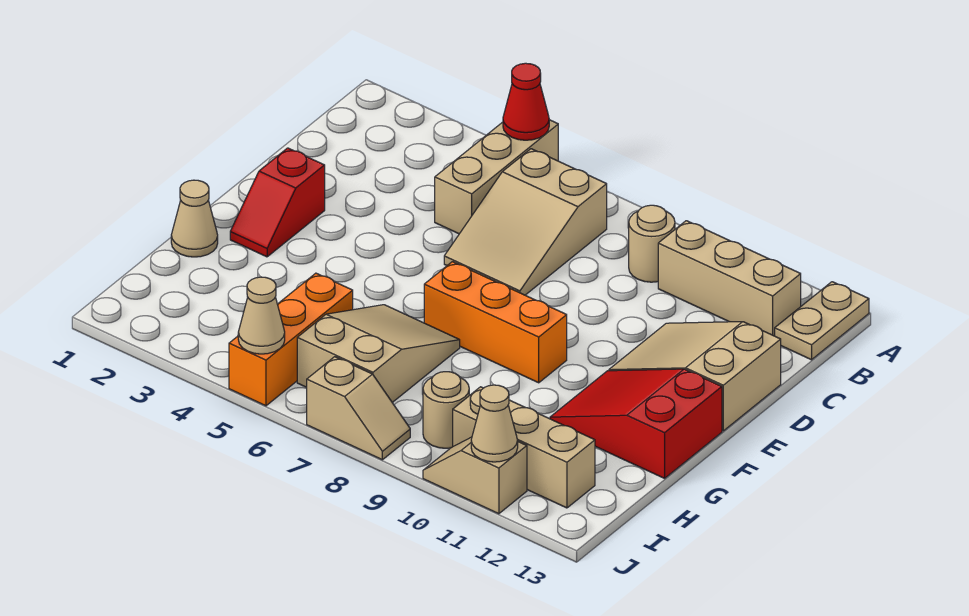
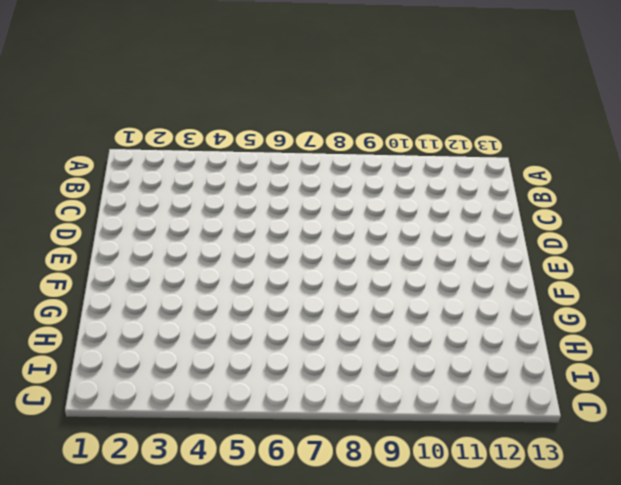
none -> tan brick A5:C5 level 1
none -> tan plate A13:B13 level 1
none -> tan slope B6:D7 level 1 top B

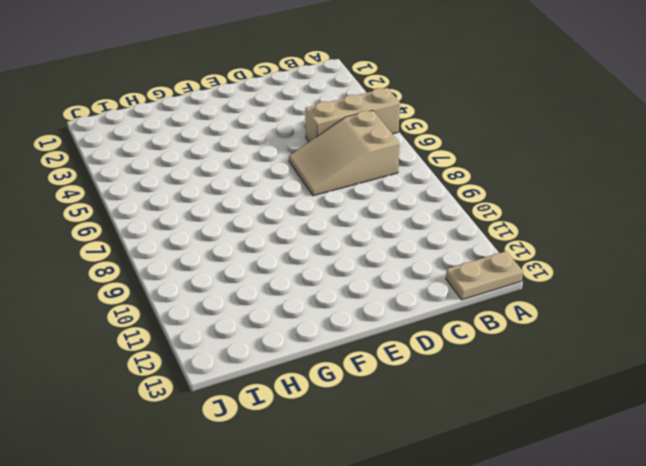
none -> tan round brick B9 level 1
none -> tan brick B10:B12 level 1
none -> tan slope D11:E13 level 1 top 13

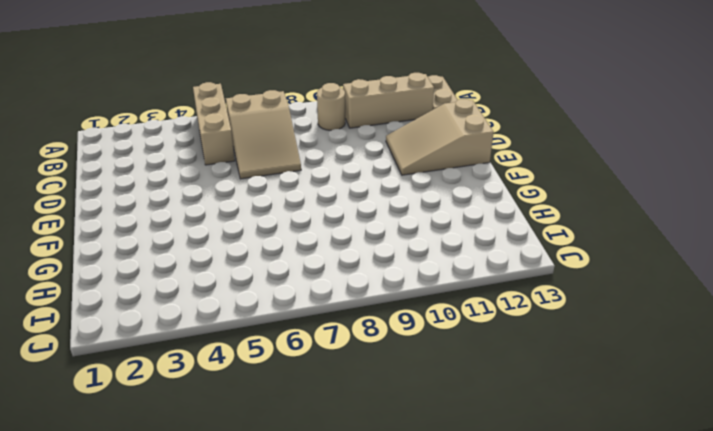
none -> red slope E2:F2 level 1 top E
none -> orange brick F7:F9 level 1
none -> red slope F11:G13 level 1 top 13

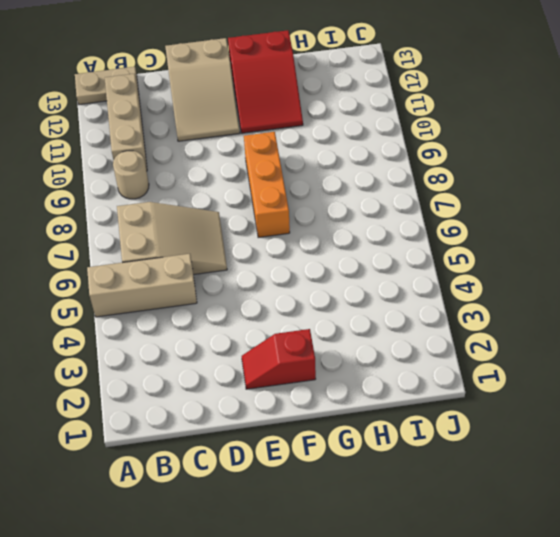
red slope E2:F2 level 1 top F -> red slope E2:F2 level 1 top E
none -> tan cone G1 level 1
none -> tan slope G6:I7 level 1 top I
none -> orange brick H5:J5 level 1

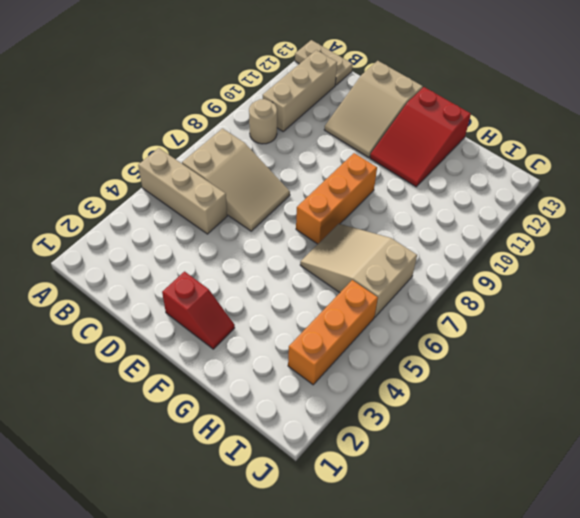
orange brick I3:I5 level 1 -> orange brick H5:J5 level 1
none -> tan cone G1 level 1
none -> tan round brick I9 level 1
none -> tan brick I10:I12 level 1

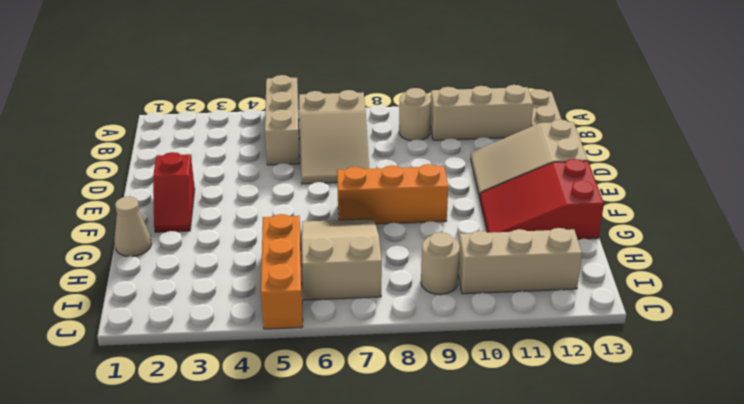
none -> tan slope J7:J8 level 1 top 7
none -> tan slope J10:J11 level 1 top 11
none -> red cone A5 level 2

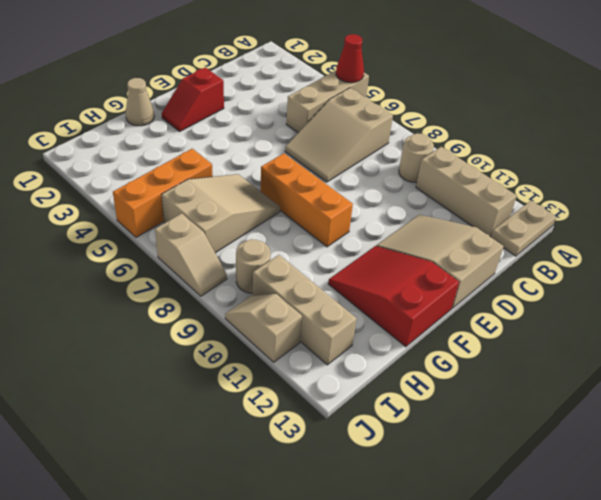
none -> tan cone J5 level 2
none -> tan cone J11 level 2

